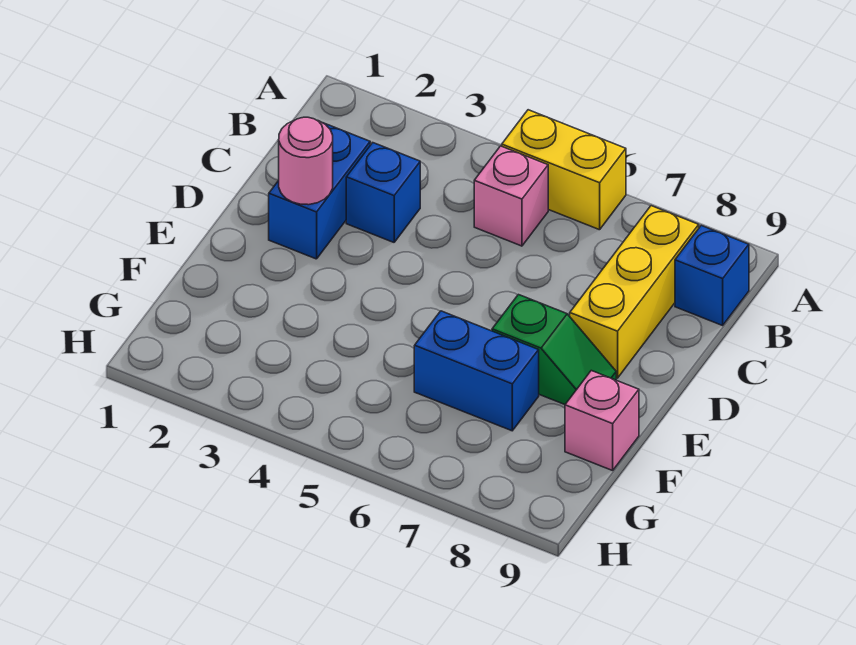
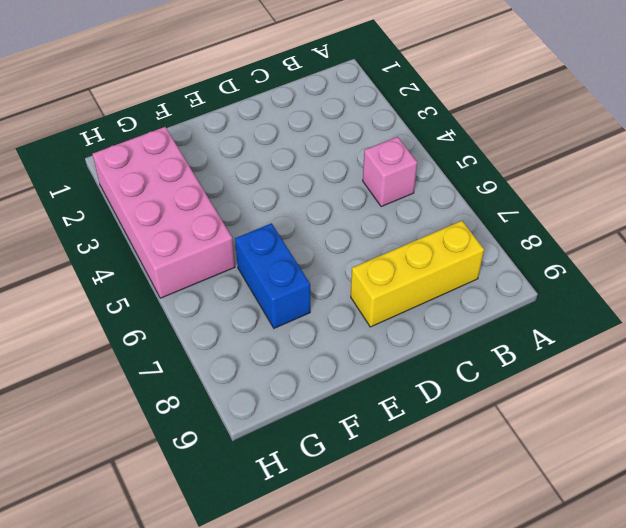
pink brick G2:H5 level 1 -> none
none -> yellow brick A5:A6 level 1
none -> blue brick B9 level 1

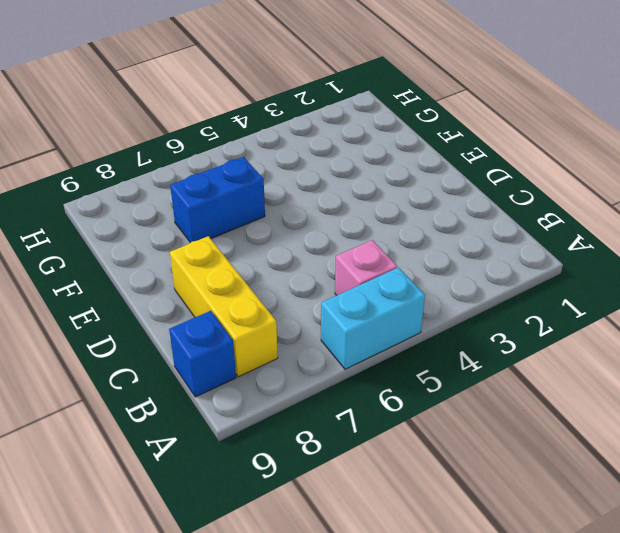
cyan brick A5:A6 level 1 -> yellow brick A5:A6 level 1
none -> blue brick C2:D2 level 1
none -> blue brick C3 level 1

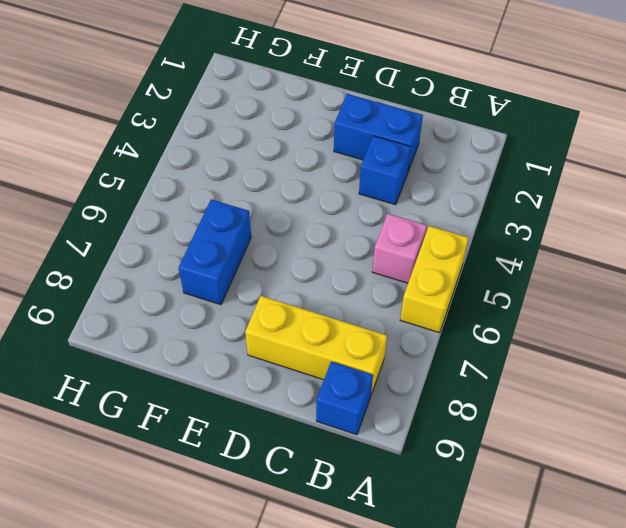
none -> green slope E7:E8 level 1 top 7
none -> pink brick F9 level 1

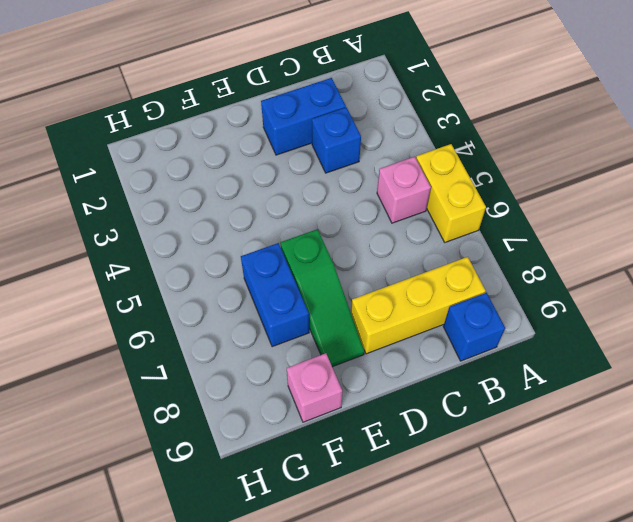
green slope E6:E8 level 1 top 6 -> green slope E7:E8 level 1 top 7
none -> pink round brick D2 level 2

